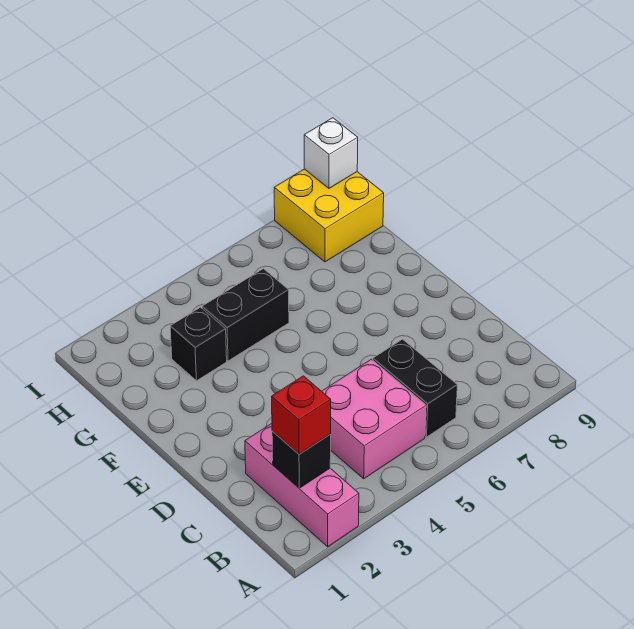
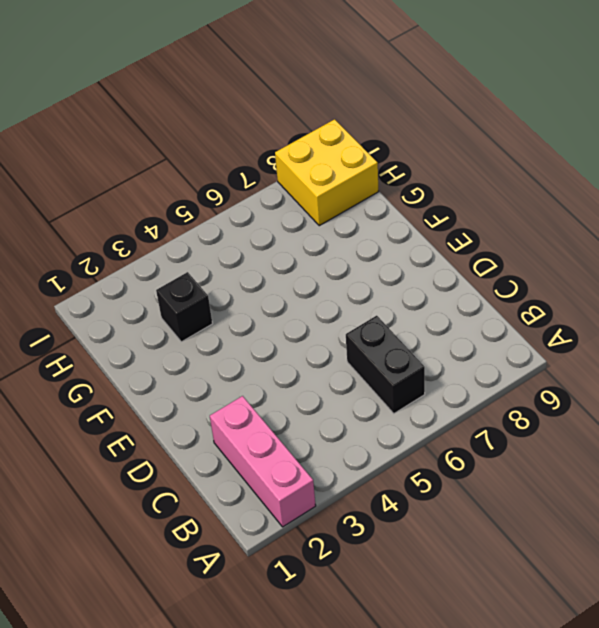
none -> pink brick B4:C5 level 1
none -> black brick G4:G5 level 1

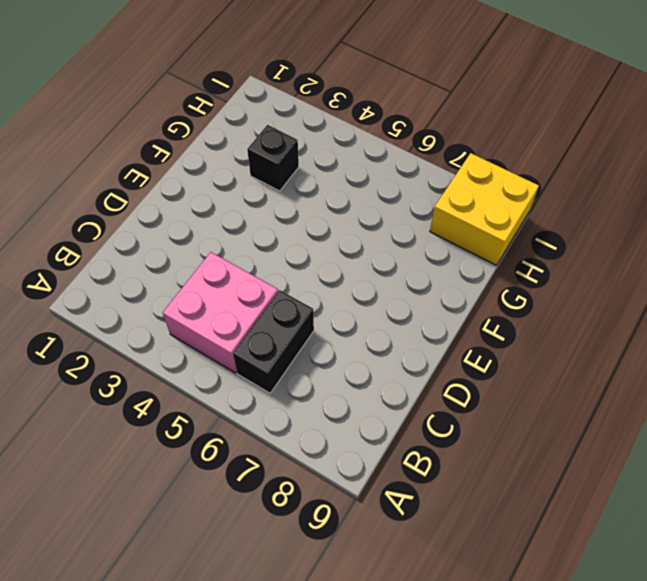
none -> pink brick A2:C2 level 1
none -> black brick G4:G5 level 1

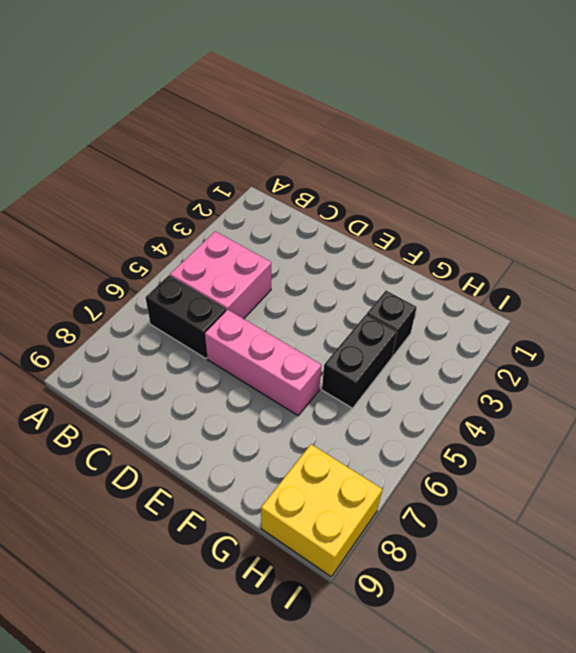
pink brick D6:F6 level 1 -> pink brick A2:C2 level 1
none -> black brick B2 level 2
none -> white brick I9 level 2

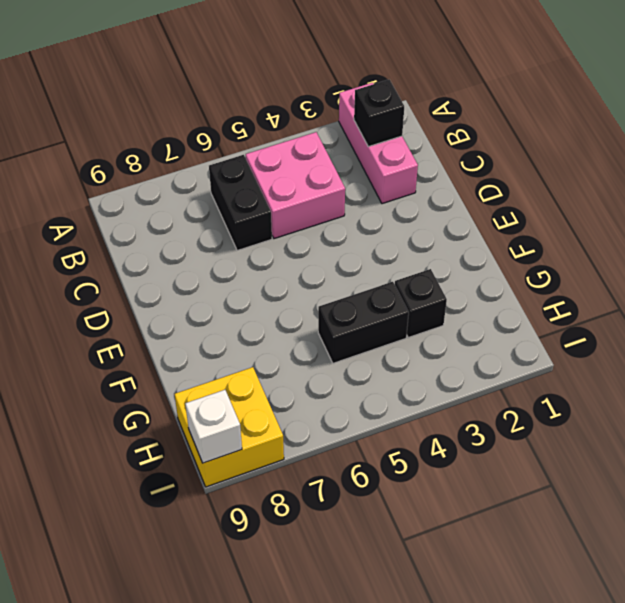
none -> red brick B2 level 3

